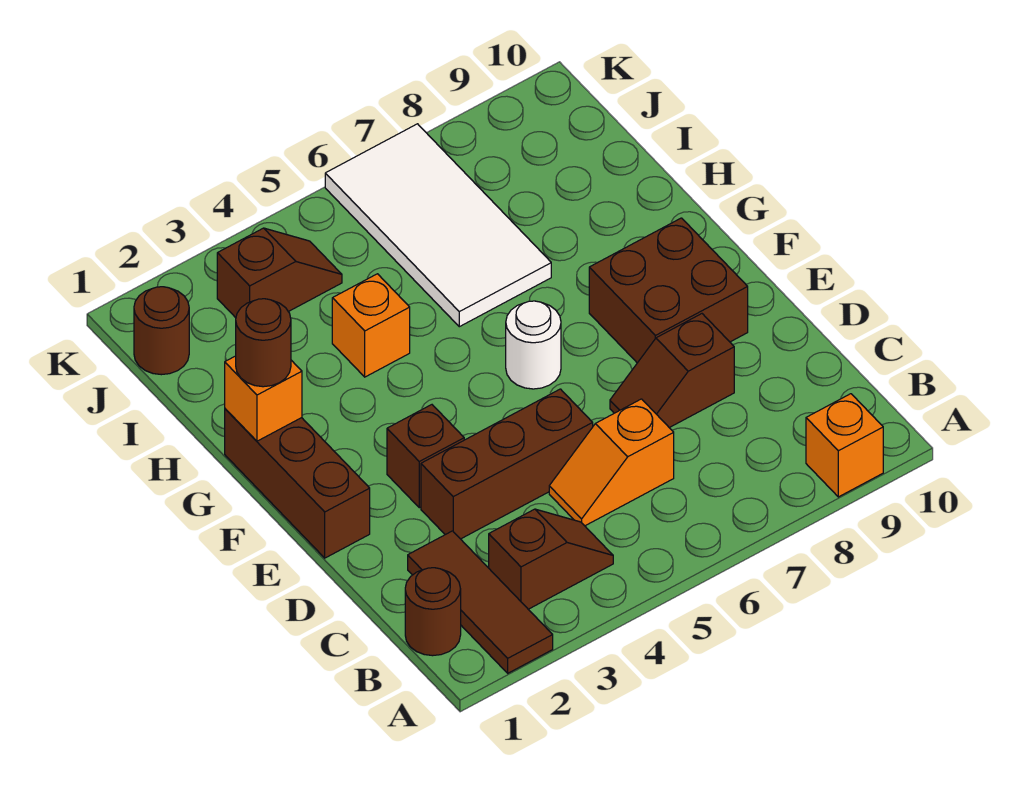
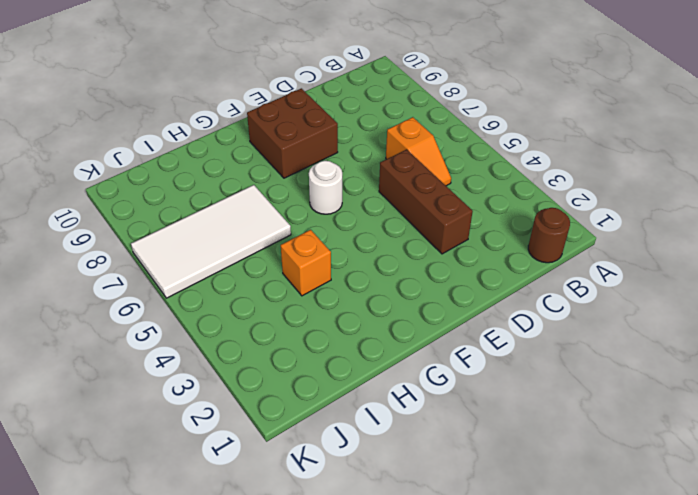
none -> brown tile A2:C2 level 1
none -> orange brick A9 level 1
none -> brown slope B3:B4 level 1 top 3

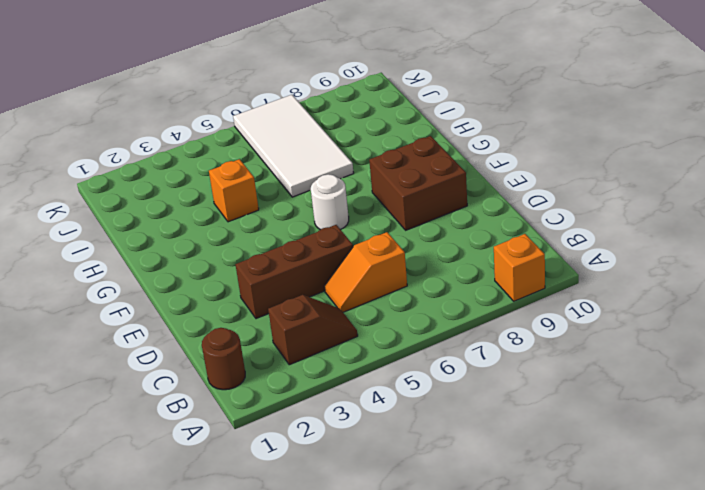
none -> brown tile A2:C2 level 1
none -> brown slope D7:D8 level 1 top 8
none -> brown brick E1:G1 level 1

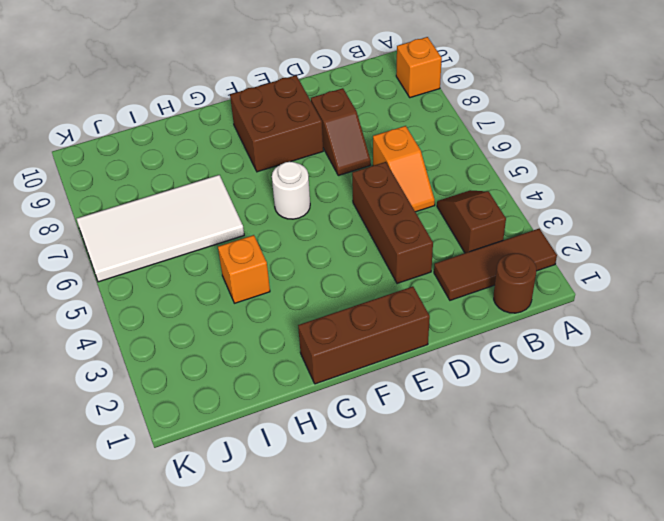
none -> brown brick E3 level 1
none -> brown round brick J1 level 1
none -> brown slope J3:J4 level 1 top 3

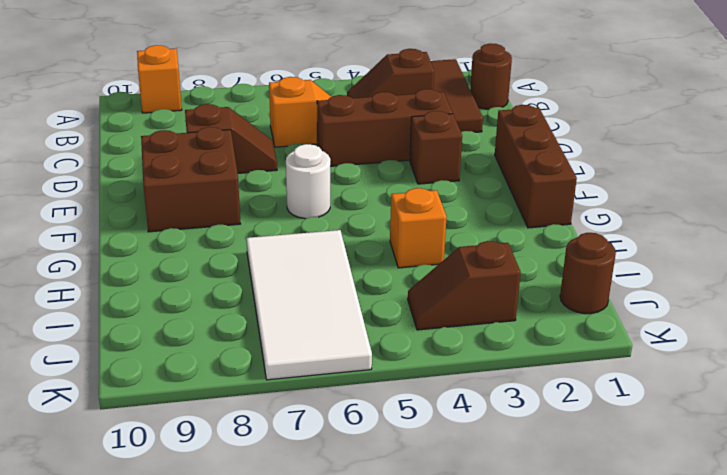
none -> orange brick G1 level 2
none -> brown round brick G1 level 3

